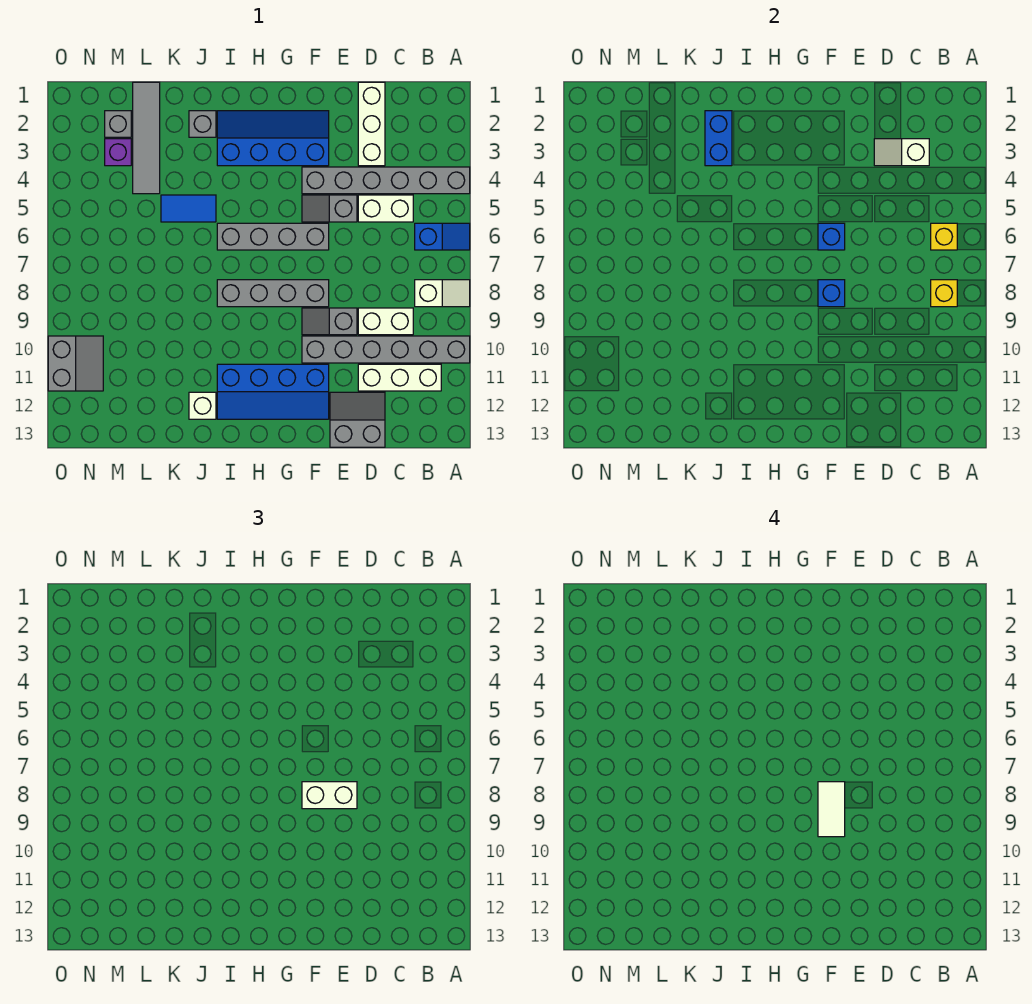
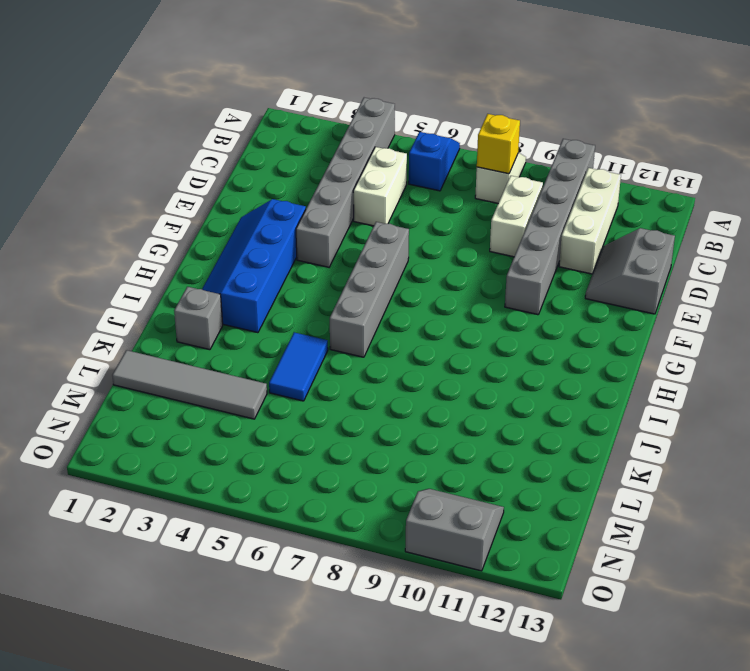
none -> white brick D1:D3 level 1
none -> grey slope E5:F5 level 1 top E
none -> grey slope E9:F9 level 1 top E
none -> grey brick F8:I8 level 1

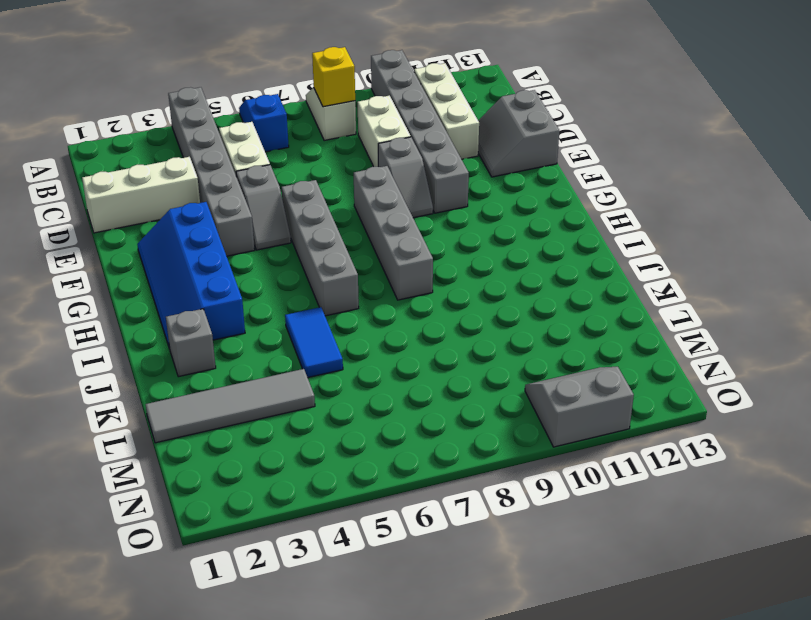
none -> blue slope F11:I12 level 1 top 11
none -> white brick J12 level 1
none -> grey brick M2 level 1
none -> purple brick M3 level 1

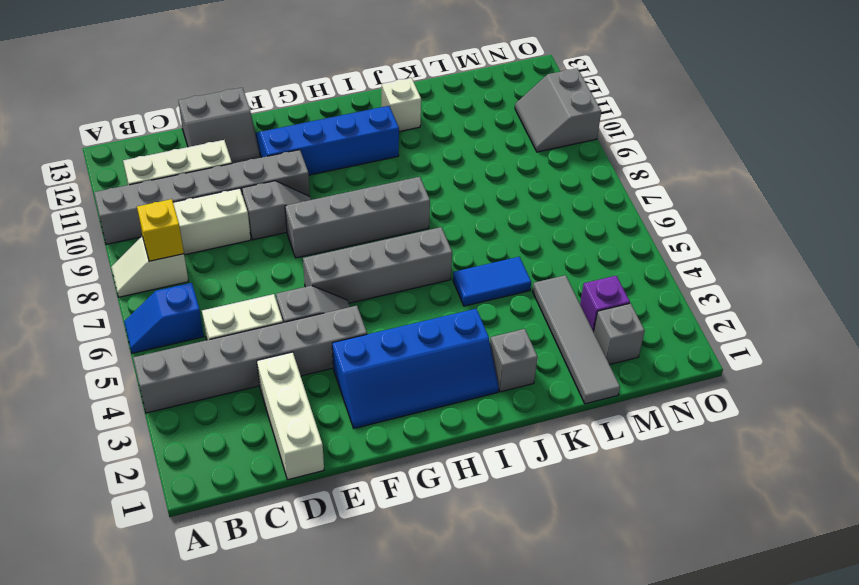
none -> yellow brick B6 level 2
none -> white slope C3:D3 level 2 top C
none -> blue brick F6 level 2
none -> blue brick F8 level 2

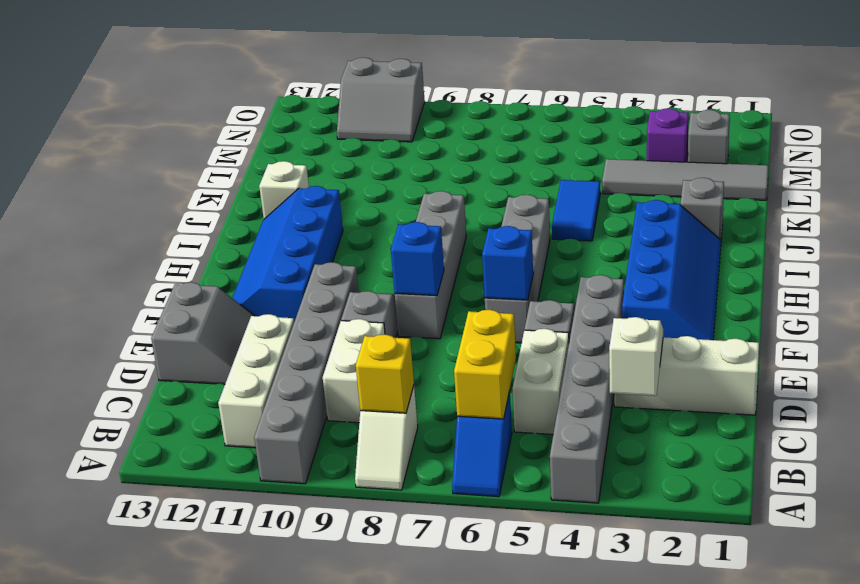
yellow brick B6:C6 level 2 -> yellow brick B6 level 2
none -> blue brick J2:J3 level 2
none -> white brick E8:F8 level 3
none -> white tile F8:F9 level 4

